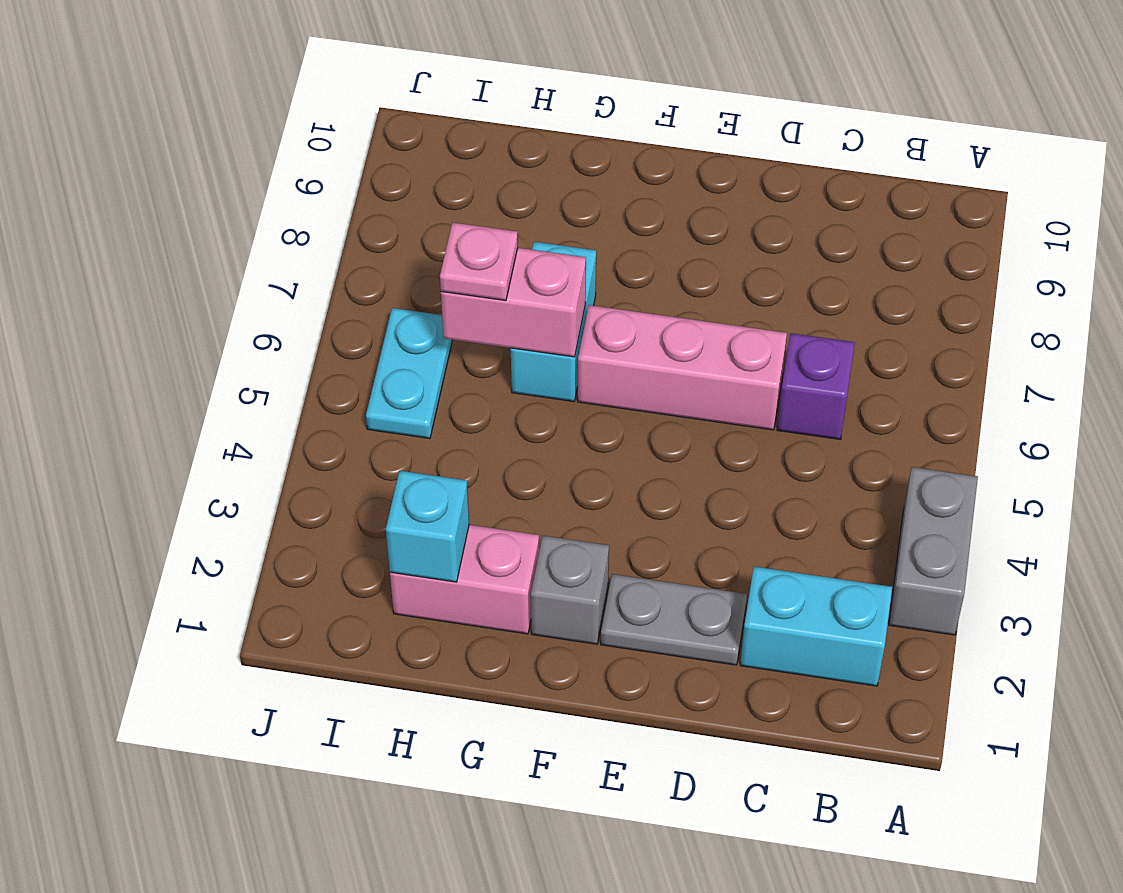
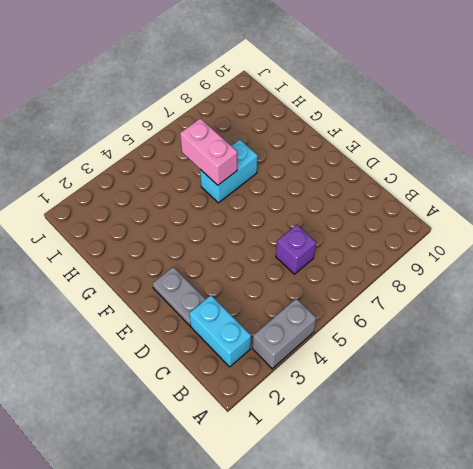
none -> pink brick D6:F6 level 1
none -> grey brick F2 level 1
none -> pink brick G2:H2 level 1

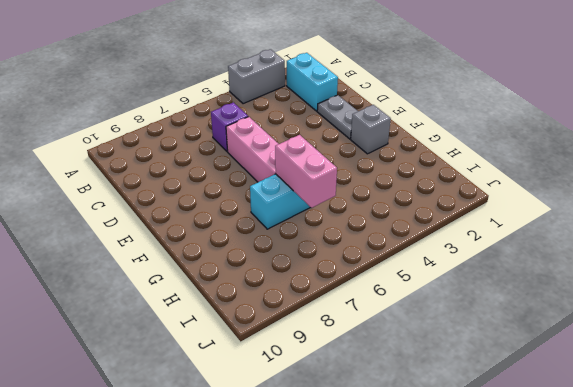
none -> pink brick G2:H2 level 1
none -> cyan plate I5:I6 level 1
none -> cyan brick H2 level 2

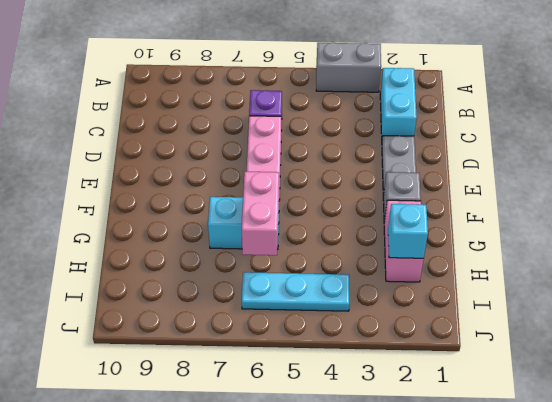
cyan plate I4:I6 level 1 -> cyan plate I5:I6 level 1
none -> pink plate H6 level 3

